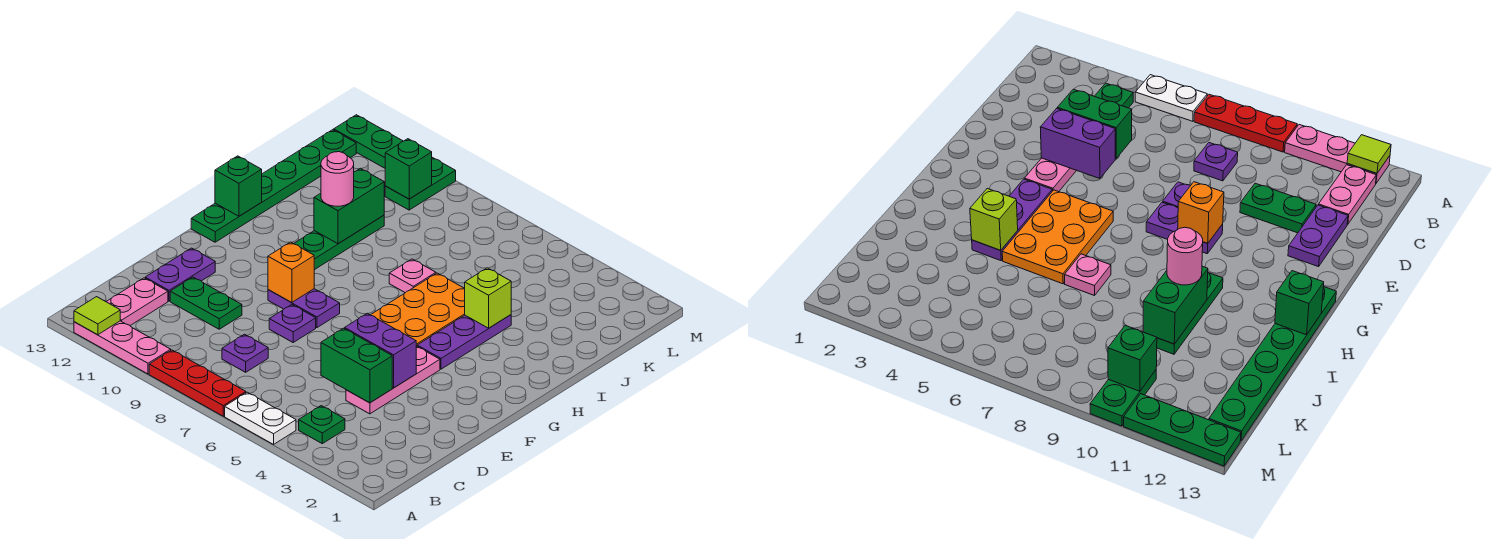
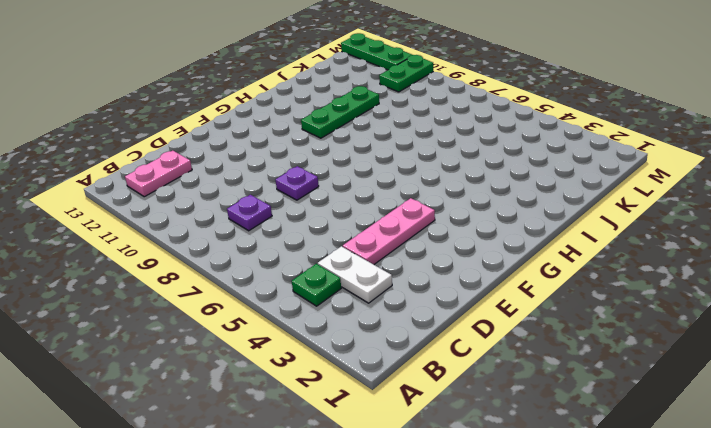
white plate C3:C4 level 1 -> white plate A5:A6 level 1
none -> red plate A7:A9 level 1
none -> pink plate A10:A12 level 1
none -> green plate D10:D11 level 1

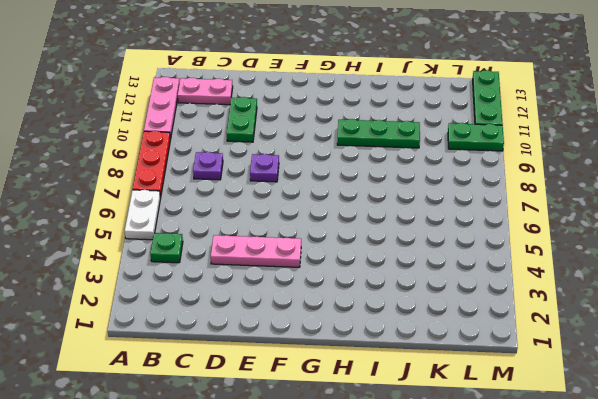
none -> purple plate D12:E12 level 1
none -> purple plate F8:F9 level 1
none -> purple plate G4:I4 level 1

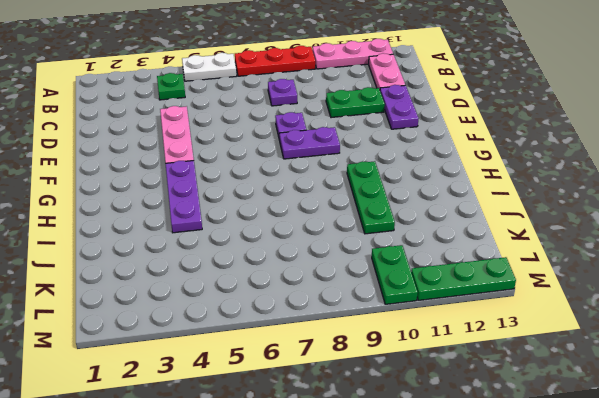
none -> orange plate G5:I6 level 1
none -> green plate G13:L13 level 1
none -> pink plate I7 level 1

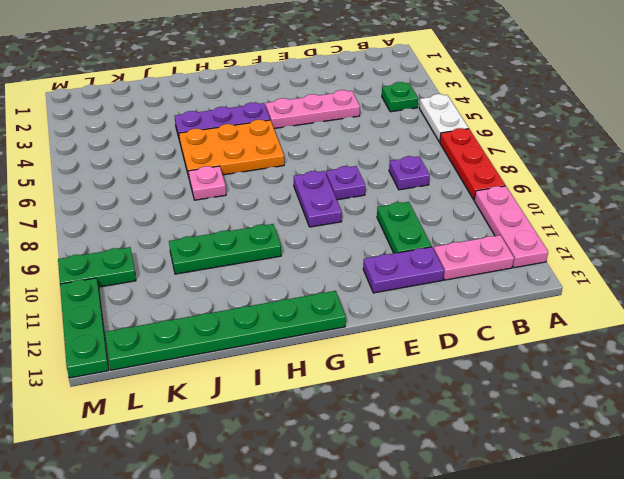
none -> lime tile A12 level 2
none -> green brick D4:D5 level 2
none -> purple brick E4:E5 level 2

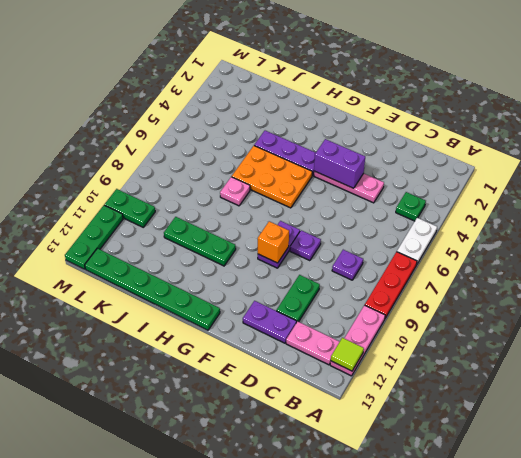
purple brick E4:F4 level 2 -> purple brick E4:E5 level 2
none -> green brick D4:D5 level 2
none -> green brick H13 level 2
none -> lime brick I4 level 2

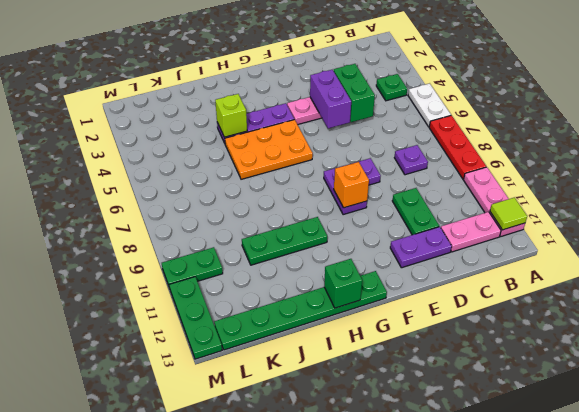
none -> pink plate I7 level 1
none -> green brick I10:J10 level 2
none -> green brick L10 level 2

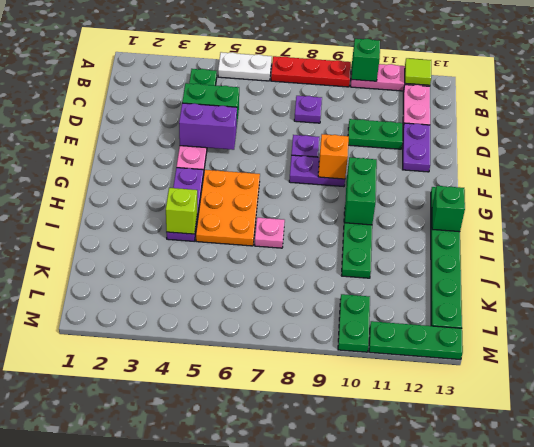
green brick A10 level 2 -> green brick L10 level 2
green brick G10:H10 level 2 -> green brick I10:J10 level 2
none -> pink round brick I10 level 3

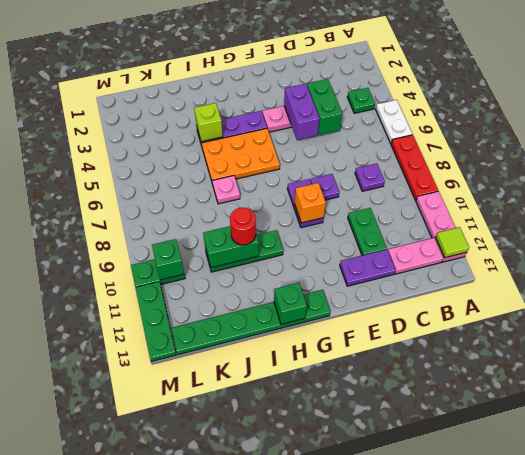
red round brick I10 level 3 -> pink round brick I10 level 3

